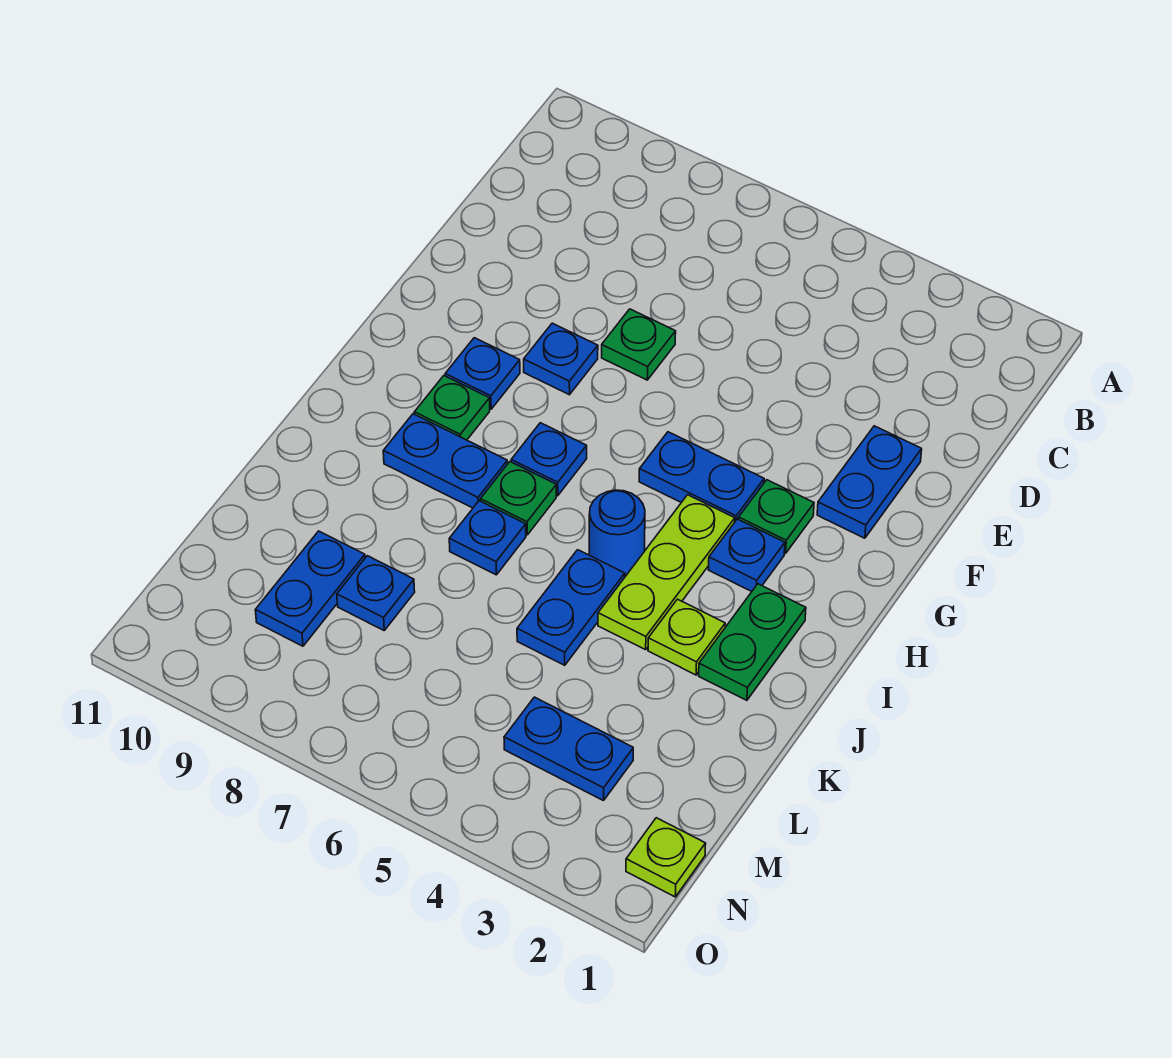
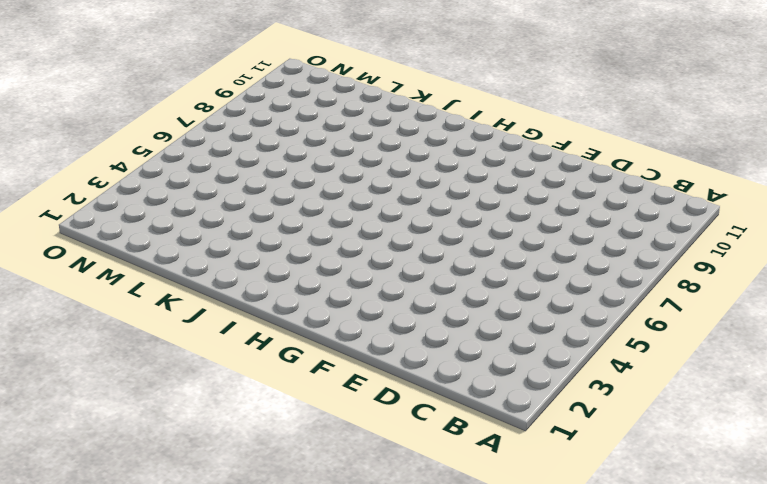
none -> blue plate E2:F2 level 1
none -> green plate E7 level 1
none -> blue plate F8 level 1

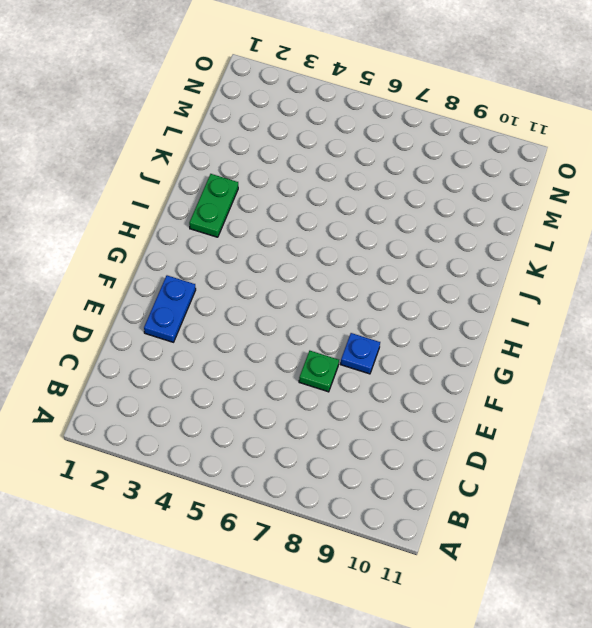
none -> green plate G3 level 1
none -> blue plate G4:G5 level 1
none -> blue plate G9 level 1

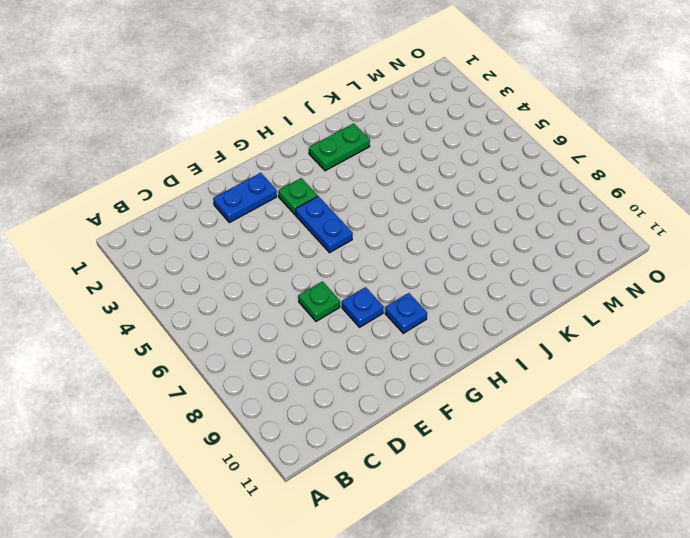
none -> blue plate H3 level 1
none -> lime plate H4:J4 level 1
none -> blue plate H7 level 1

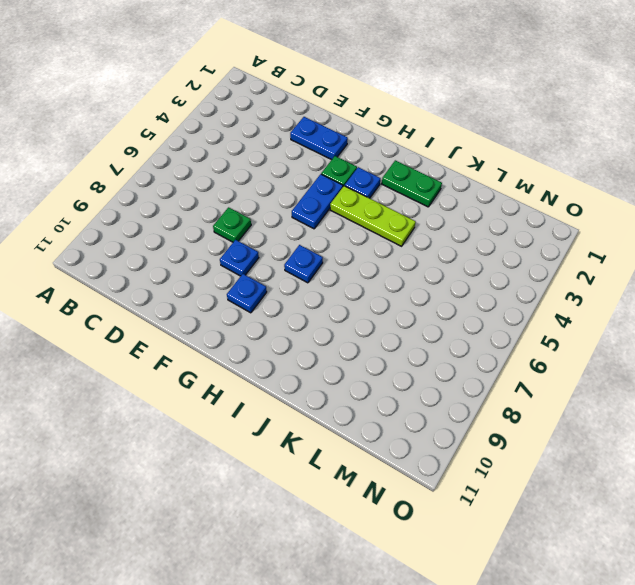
none -> green plate H9 level 1
none -> blue round brick I5 level 1
none -> green plate I7 level 1

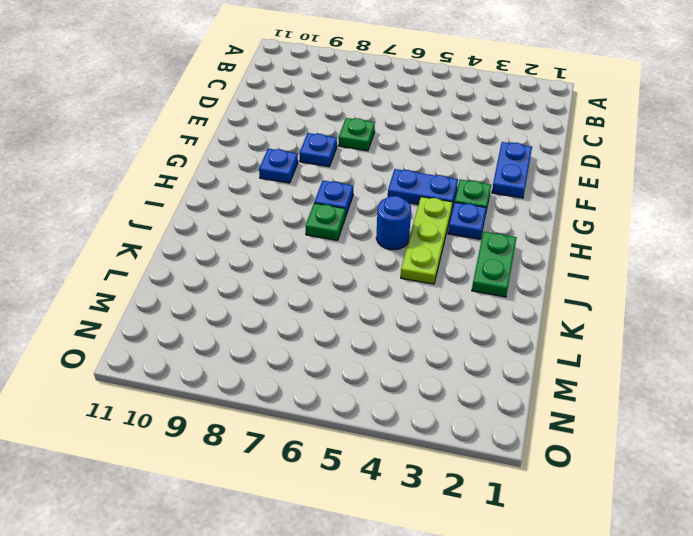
none -> green plate H9 level 1
none -> blue plate I8:I9 level 1
none -> lime plate J3 level 1

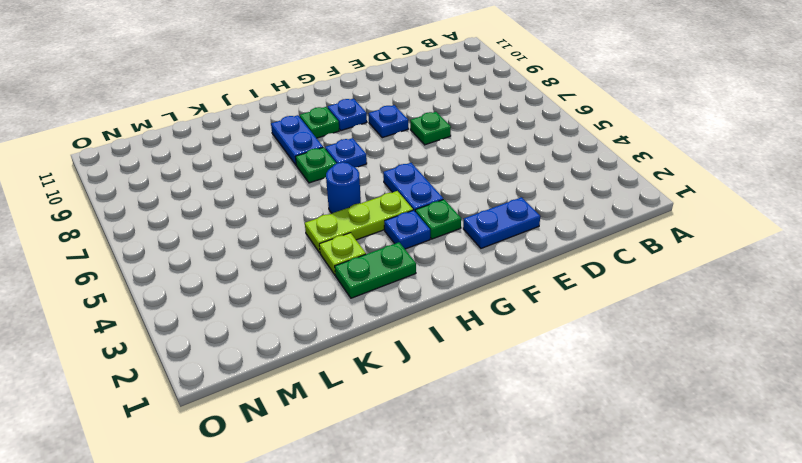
none -> blue plate J5:K5 level 1
none -> blue plate J7 level 1
none -> blue plate L8 level 1

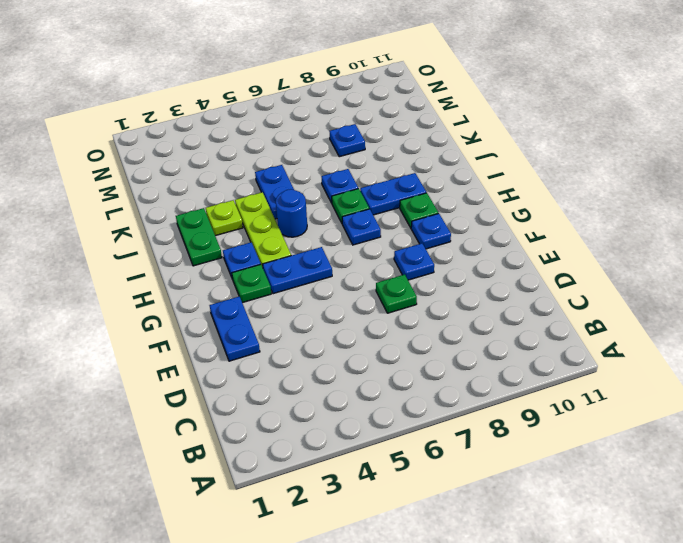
none -> blue plate L9:M9 level 1
none -> blue plate M3:M4 level 1
none -> lime plate N1 level 1

